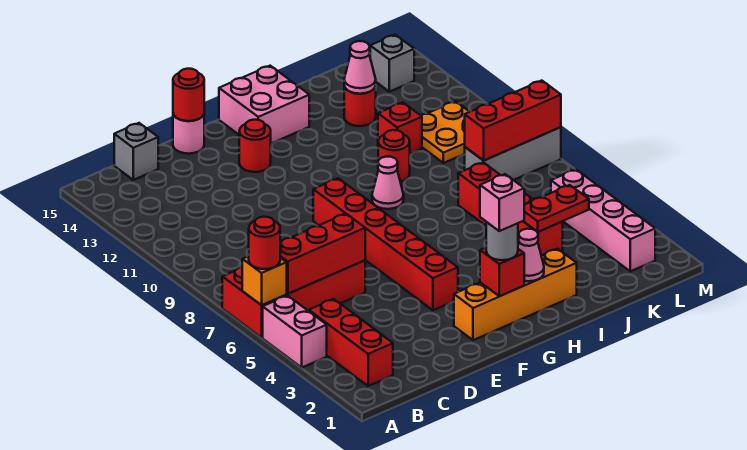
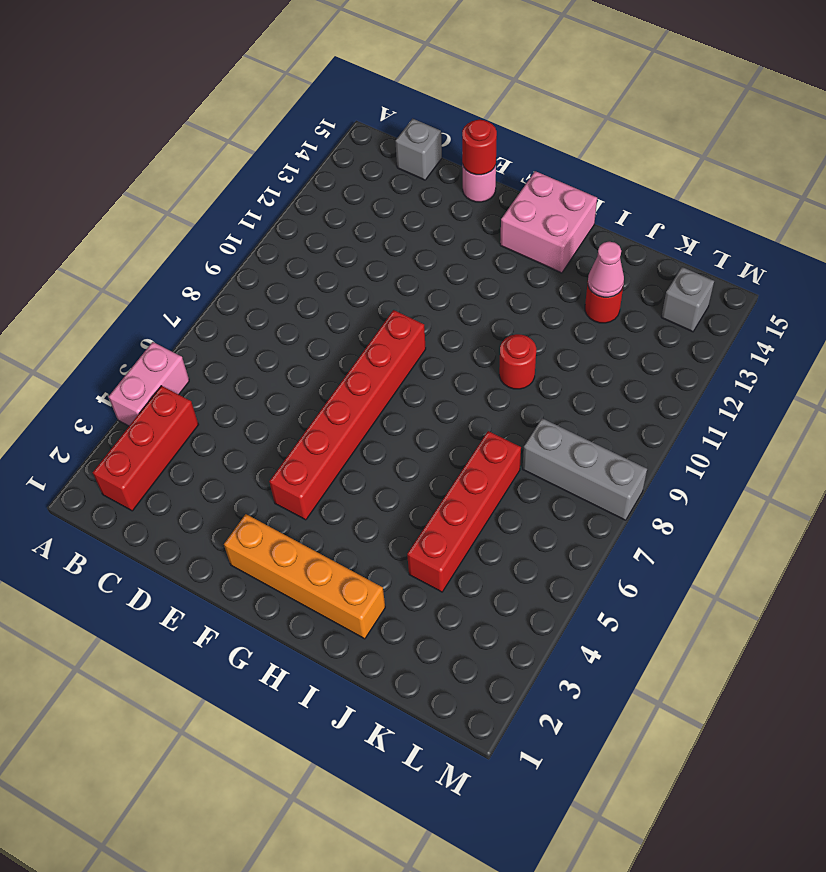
none -> red brick A6:D7 level 1
none -> red round brick F13 level 1
none -> pink cone H9 level 1

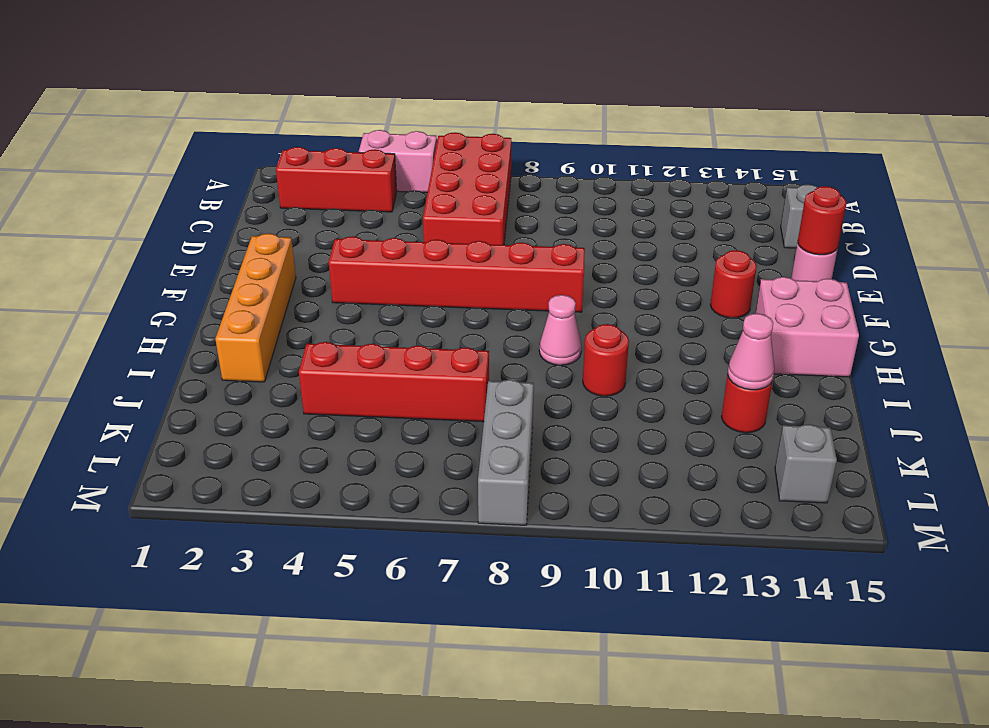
none -> red brick J11 level 1
none -> orange plate K10:L11 level 1
none -> pink brick L2:L5 level 1

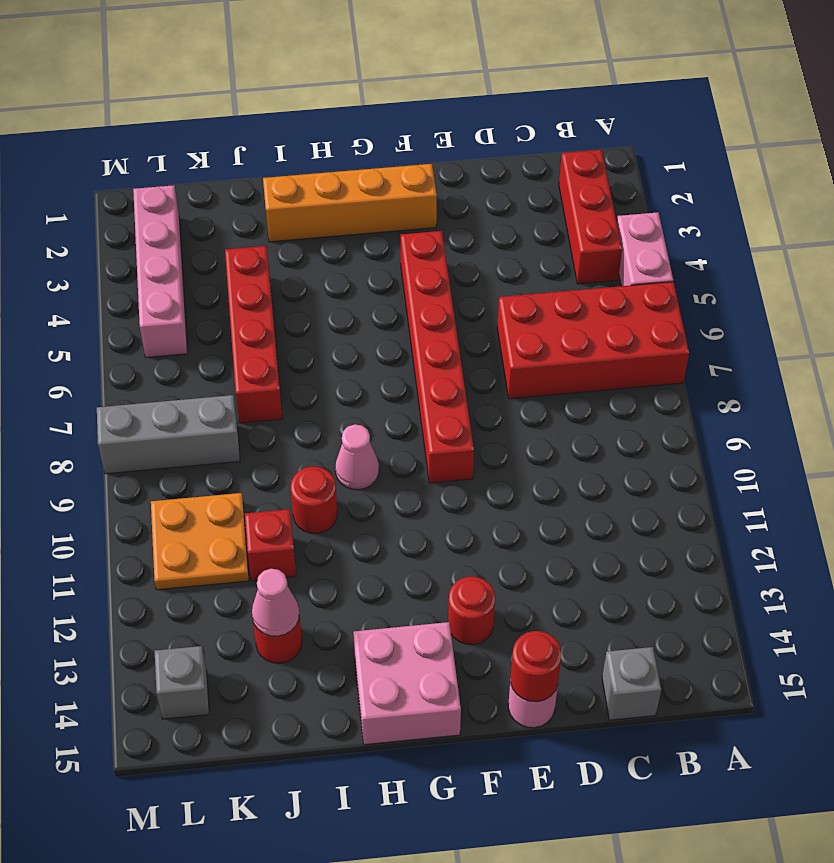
none -> orange brick A6 level 2
none -> red brick B6:D6 level 2
none -> red brick G2 level 2

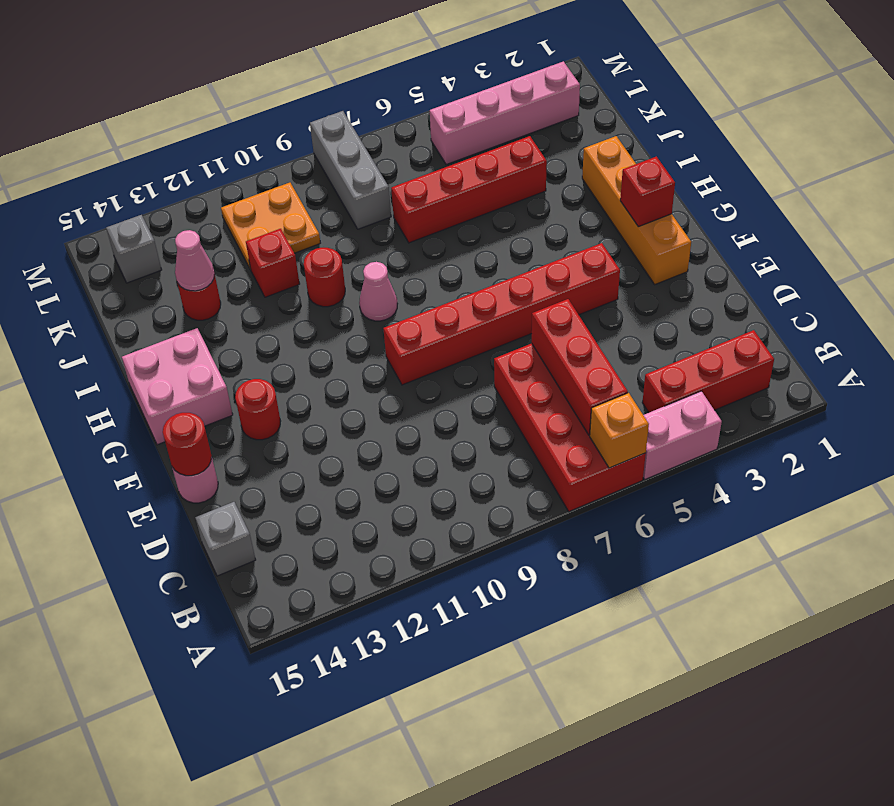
none -> pink cone H2 level 2
none -> red plate J4:K4 level 2
none -> red brick K8:M8 level 2

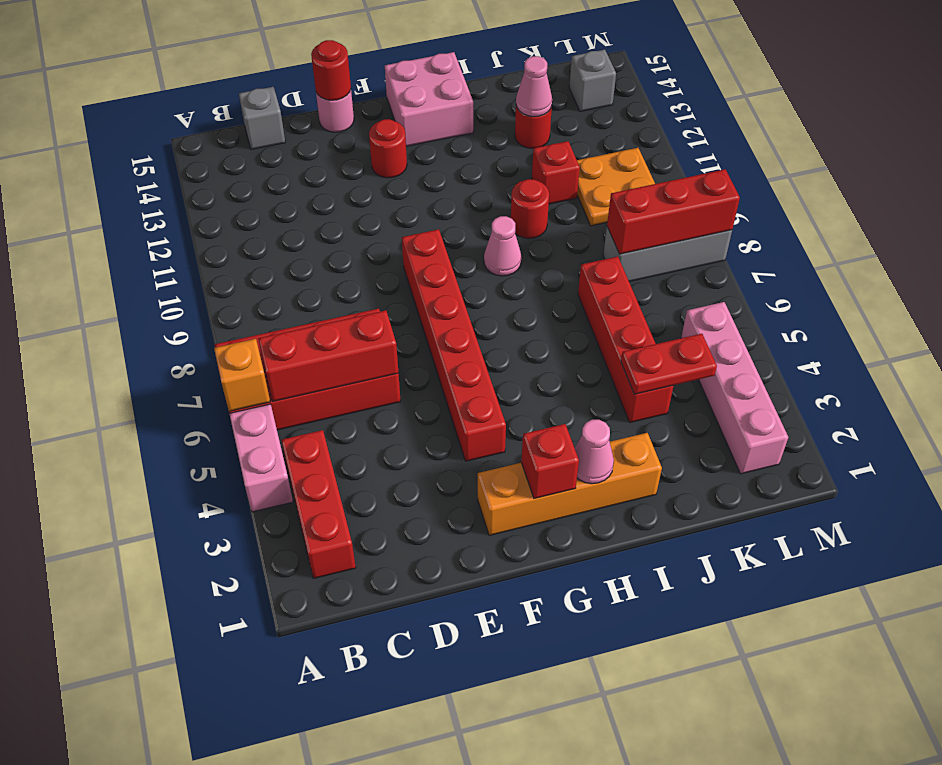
none -> red round brick A6 level 3
none -> grey round brick G2 level 3
none -> pink brick G2 level 4

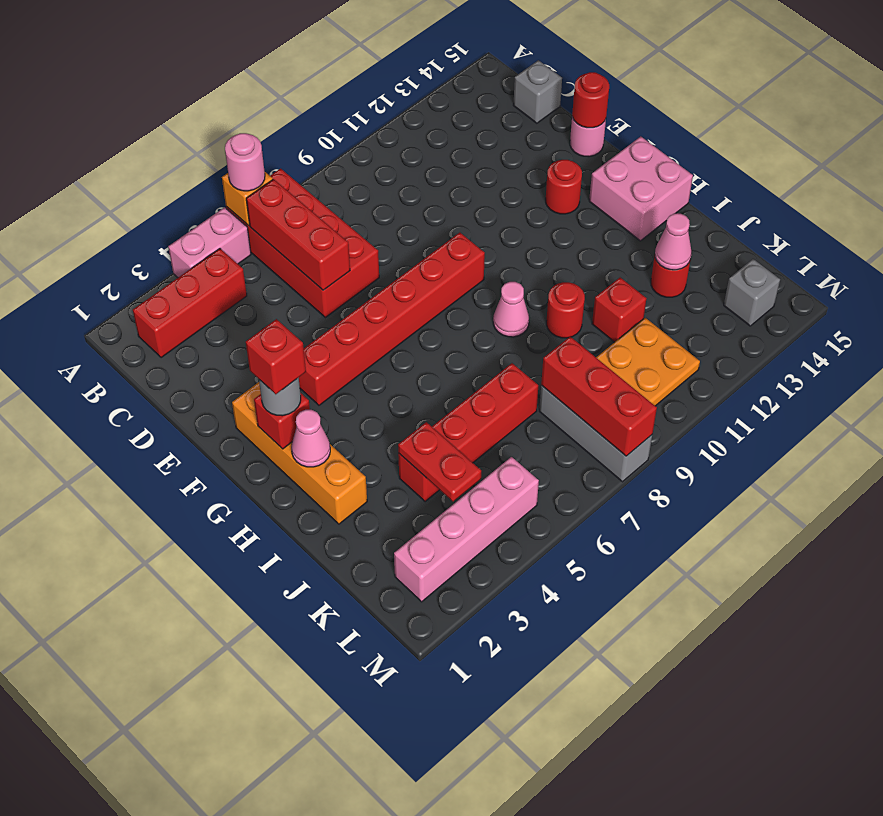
pink round brick A6 level 3 -> red round brick A6 level 3
red brick G2 level 4 -> pink brick G2 level 4

